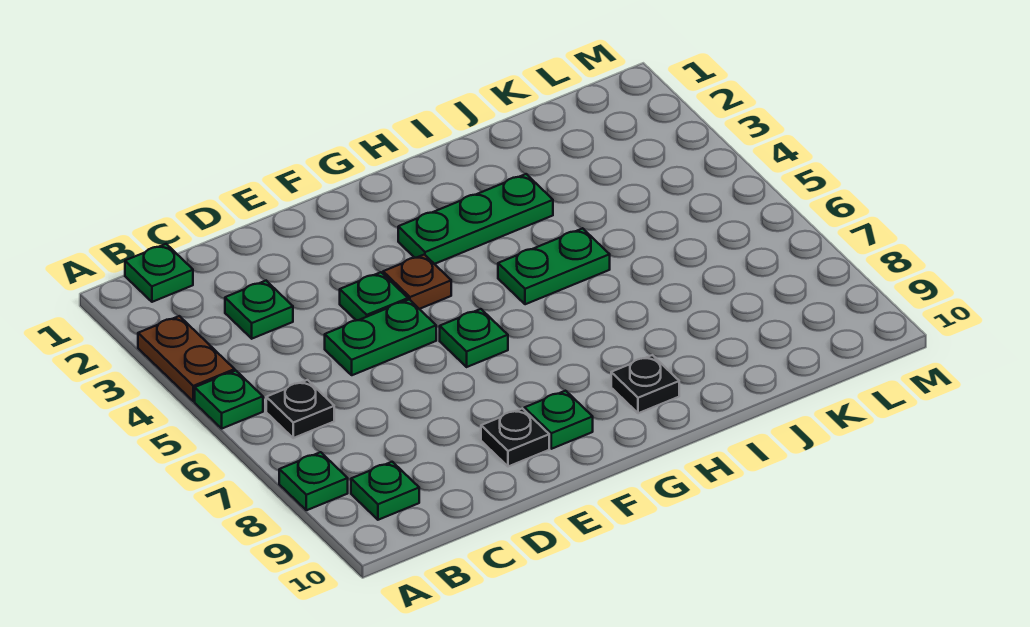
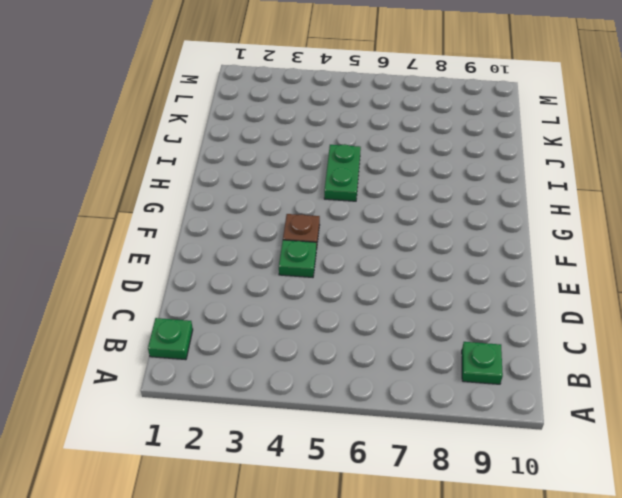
none -> brown plate A3:A4 level 1
none -> green plate A5 level 1
none -> green plate A8 level 1

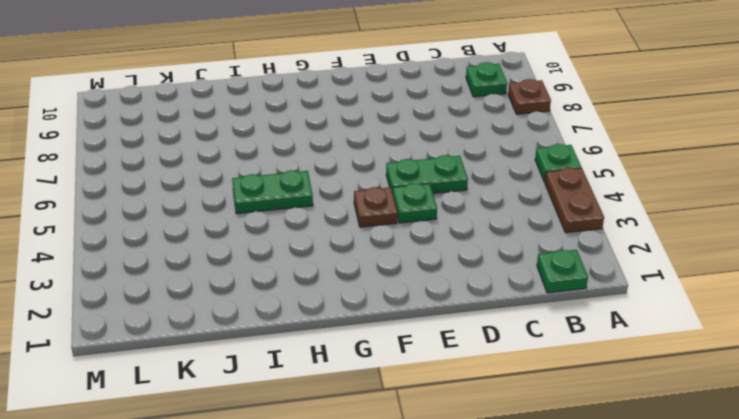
brown plate A8 level 1 -> green plate A8 level 1
none -> black plate B6 level 1
none -> green plate C3 level 1
none -> black plate E9 level 1

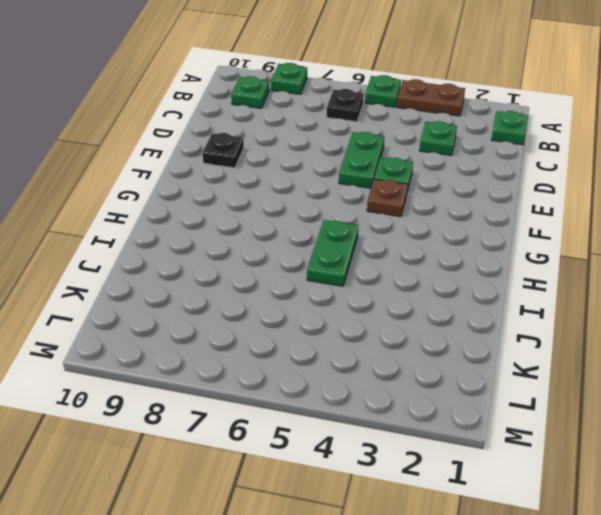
none -> green plate F6 level 1
none -> green plate F9 level 1
none -> green plate G3:I3 level 1

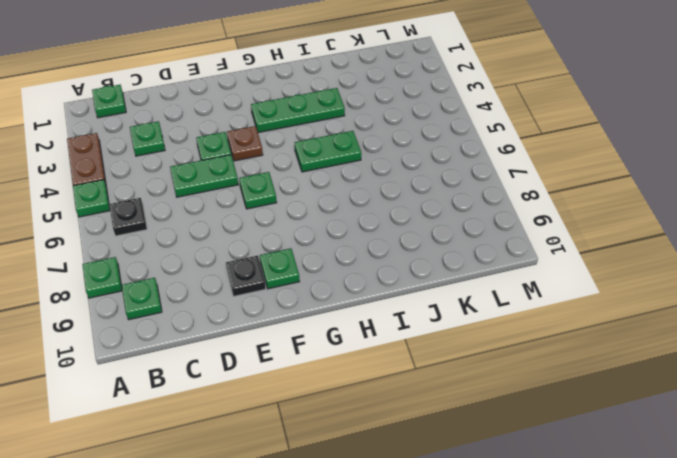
none -> black plate H9 level 1

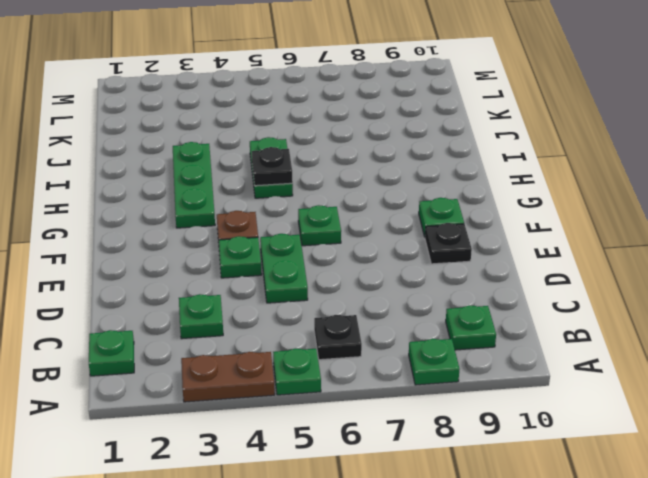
black plate H5 level 2 -> black plate H9 level 1

